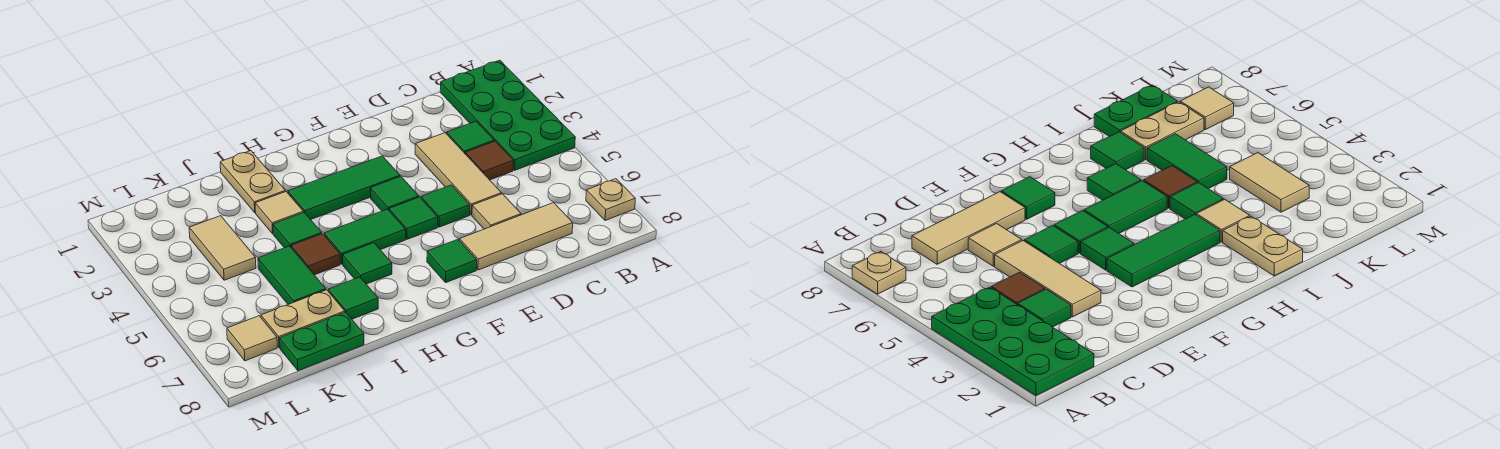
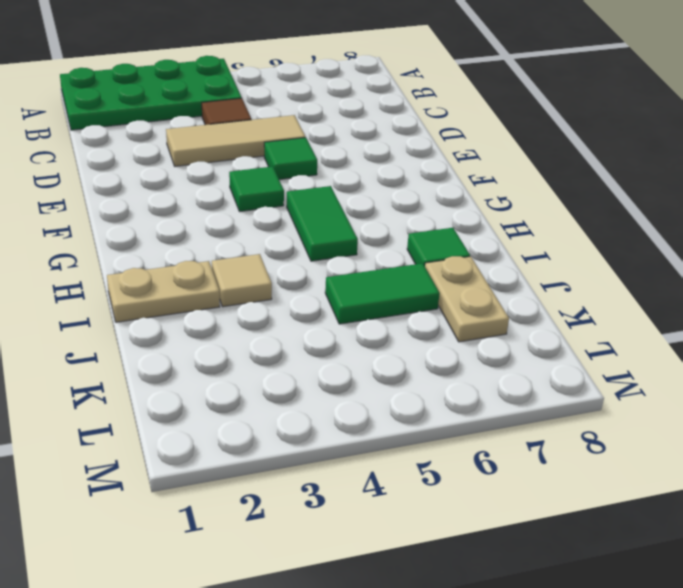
none -> tan plate A7 level 1
none -> green tile C3 level 1
none -> tan tile C7:E7 level 1

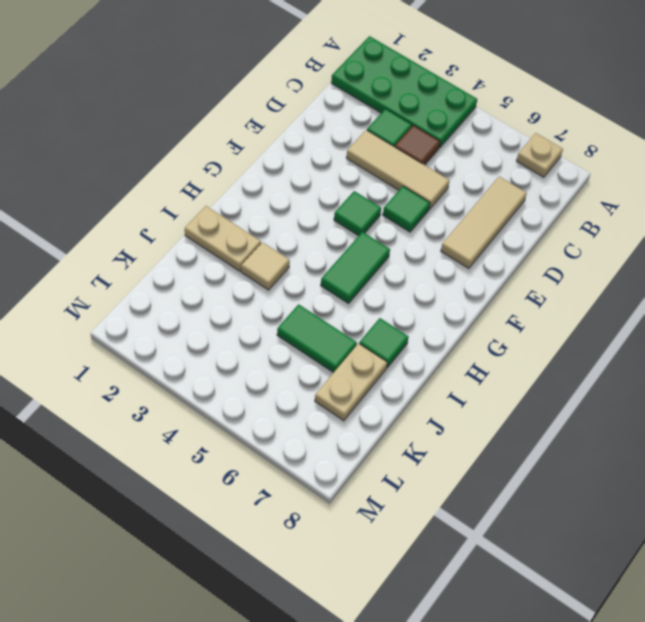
none -> tan tile D6 level 1
none -> green tile F3:H3 level 1
none -> green tile F5 level 1

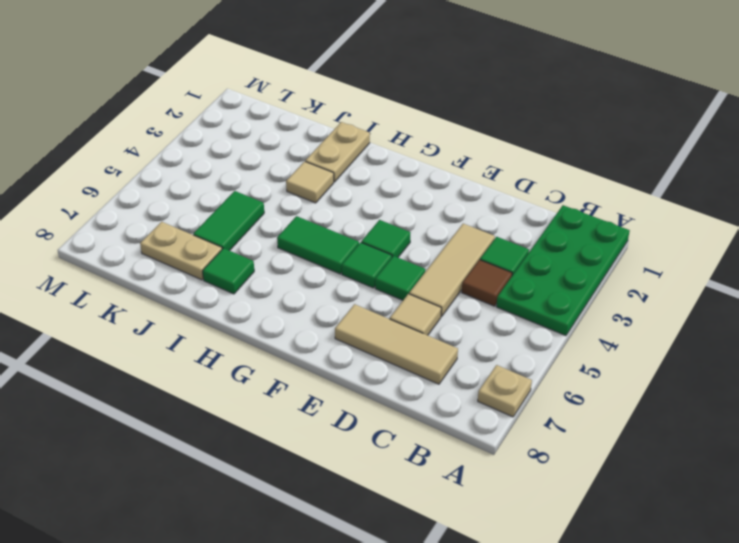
none -> green tile F3:H3 level 1
none -> green tile F7 level 1
none -> green tile H6 level 1

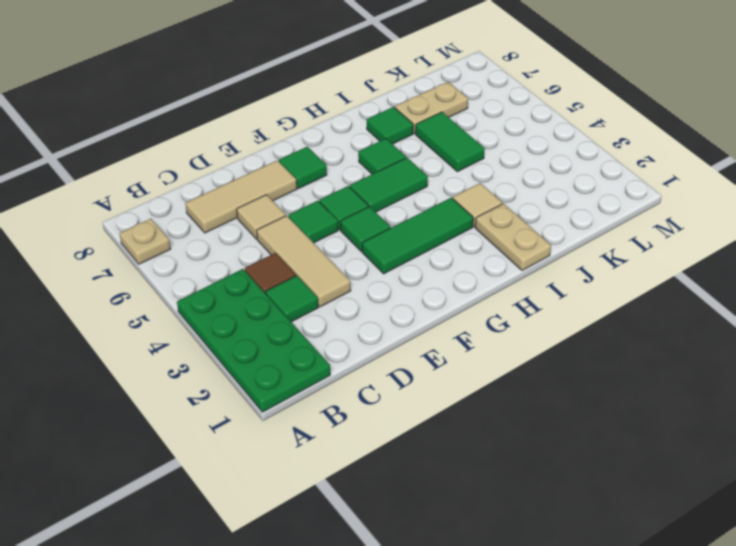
none -> green tile I4 level 1
none -> brown tile I5 level 1
none -> green plate J8:K8 level 1

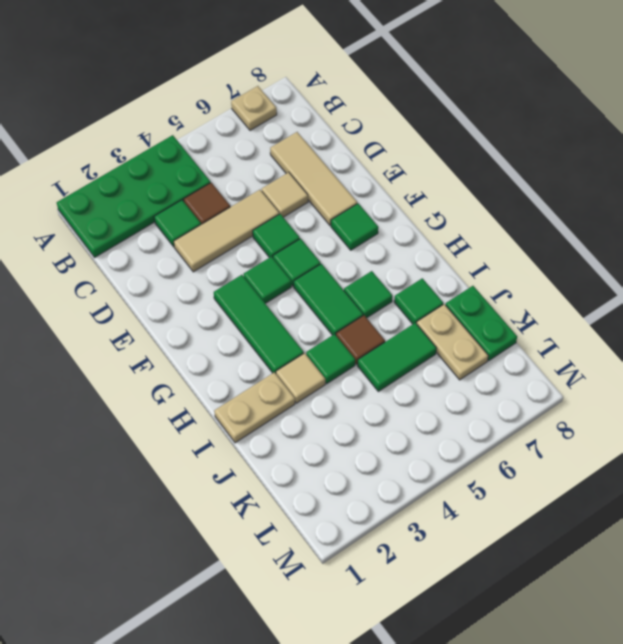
none -> tan tile K3:K4 level 1
none -> tan tile L7 level 1

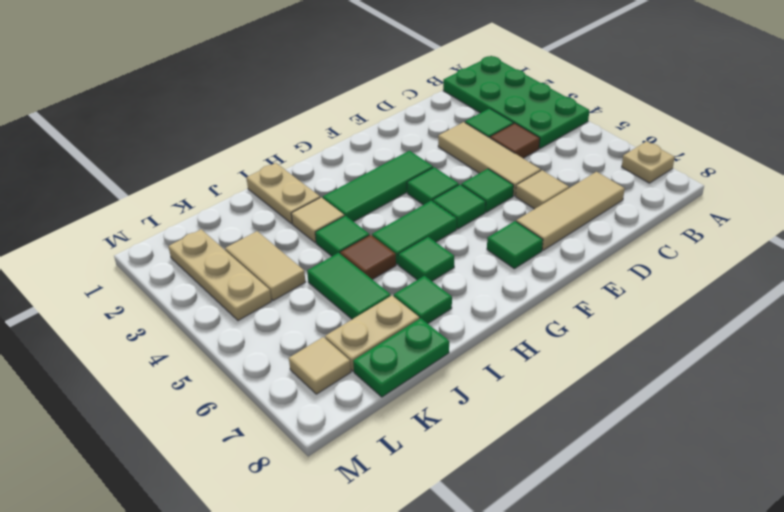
tan plate L2:L4 level 1 -> none

